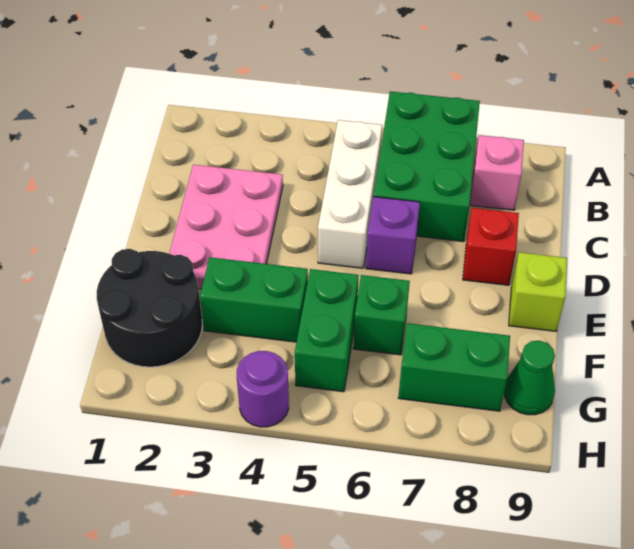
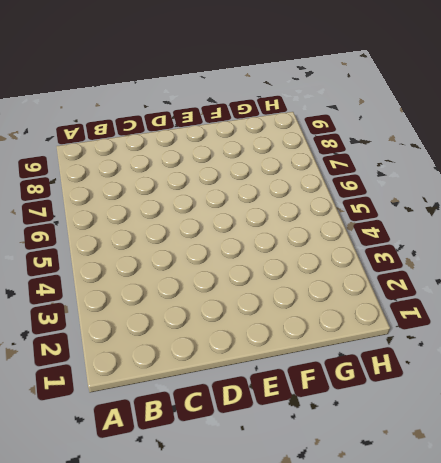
none -> green brick A6:C7 level 1
none -> white brick B5:D5 level 1
none -> pink brick B8 level 1

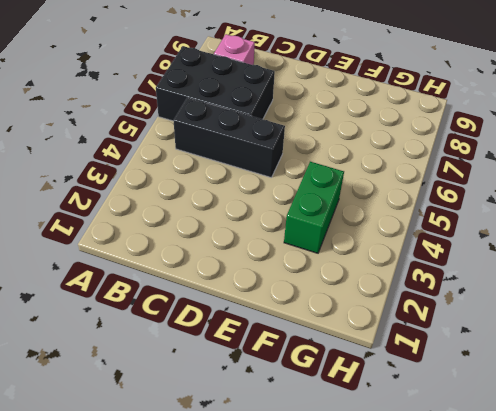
black brick A6:C7 level 1 -> green brick A6:C7 level 1
black brick B5:D5 level 1 -> white brick B5:D5 level 1
none -> pink plate C2:E3 level 1
none -> purple brick D6 level 1
none -> red brick D8 level 1

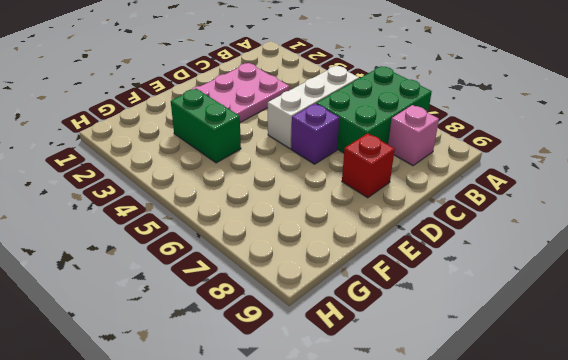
none -> lime brick E9 level 1
none -> black round brick F1:G2 level 1
none -> green brick F5:G5 level 1

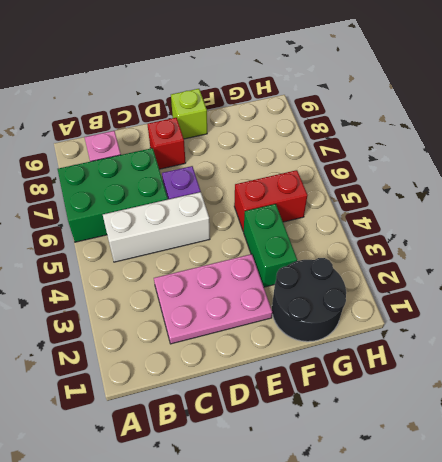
red brick F5:G5 level 1 -> green brick F5:G5 level 1
none -> green brick F6 level 1
none -> green brick G7:G8 level 1
none -> green cone G9 level 1

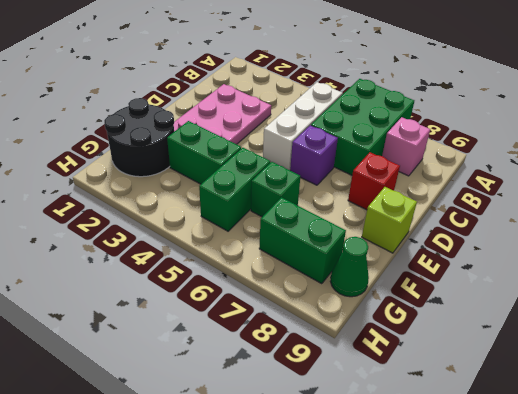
none -> purple round brick H4 level 1

